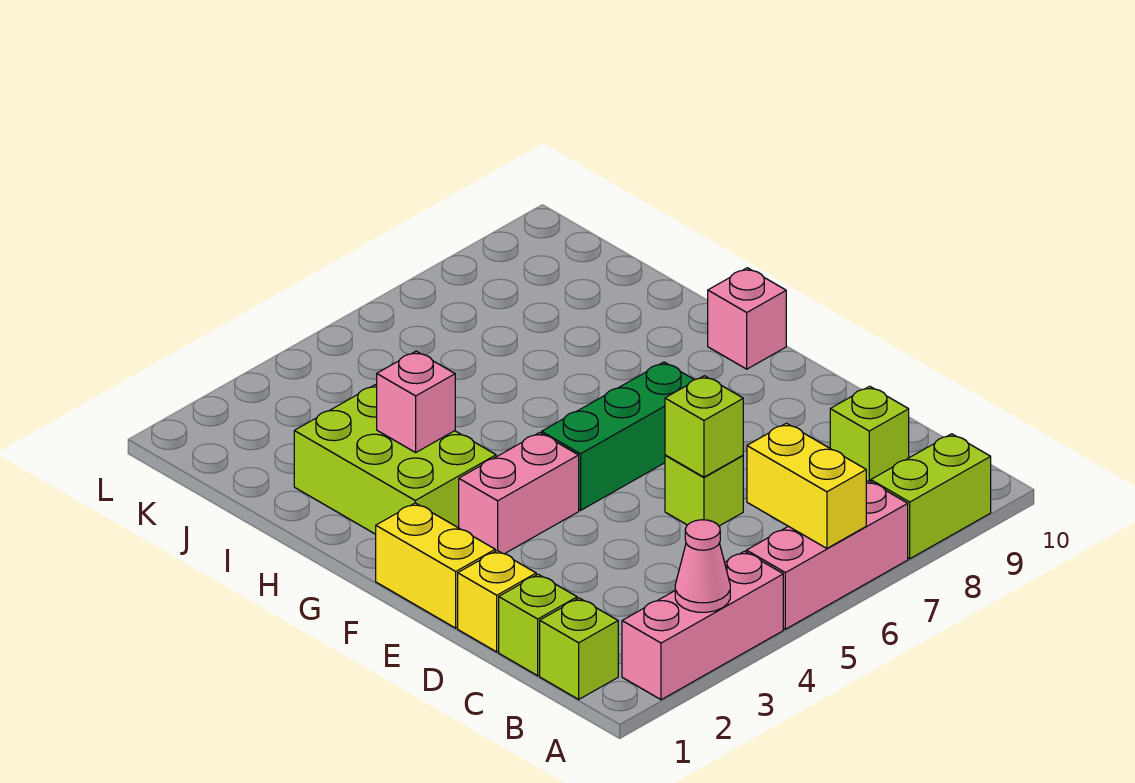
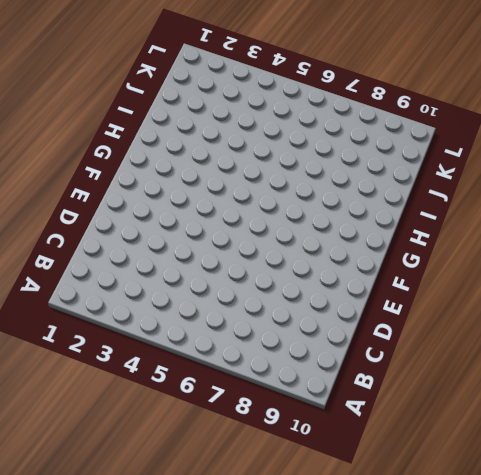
none -> pink brick A2:A4 level 1
none -> pink brick A5:A7 level 1
none -> lime brick A8:A9 level 1

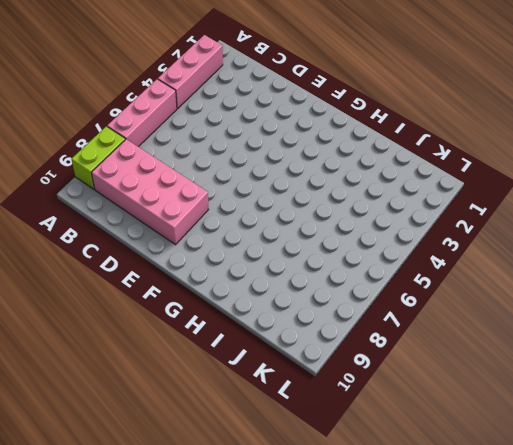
pink brick B8:E9 level 1 -> lime brick C9 level 1
none -> lime brick B1 level 1
none -> lime brick C1 level 1
none -> yellow brick D1 level 1

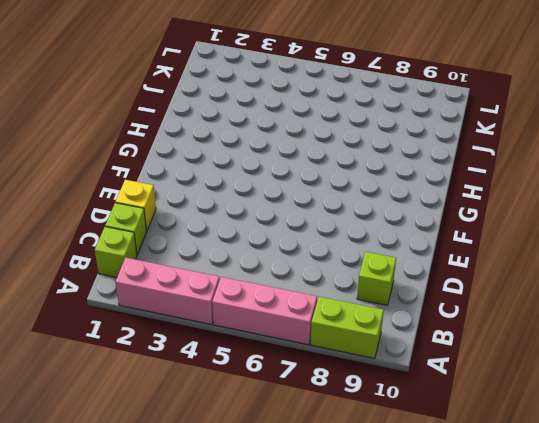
none -> lime brick D6 level 1
none -> yellow brick E1:F1 level 1
none -> pink brick F3:F4 level 1

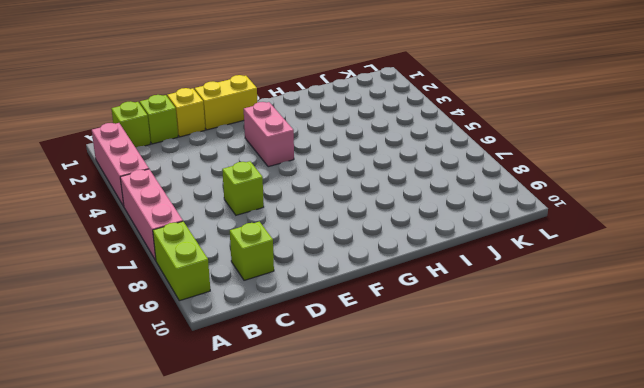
none -> green brick F5:F7 level 1
none -> lime brick G2:I3 level 1
none -> pink brick G10 level 1

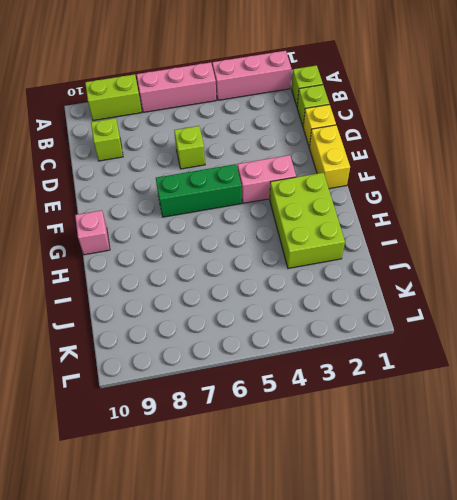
none -> pink cone A3 level 2
none -> yellow brick A6:B6 level 2
none -> lime brick D6 level 2

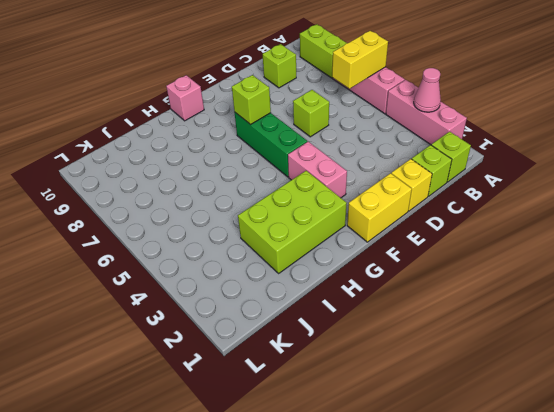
lime brick F7 level 2 -> lime brick D6 level 2
none -> pink brick H3 level 2

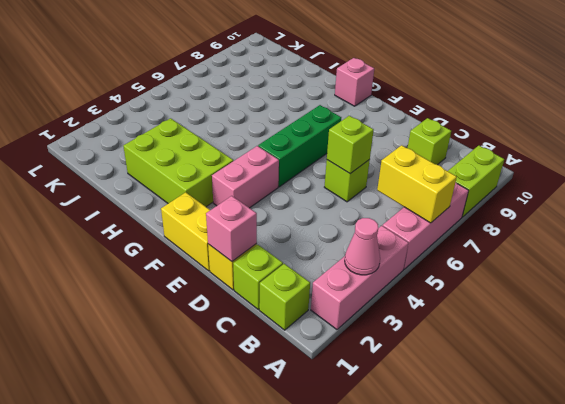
pink brick D1 level 2 -> pink brick H3 level 2

